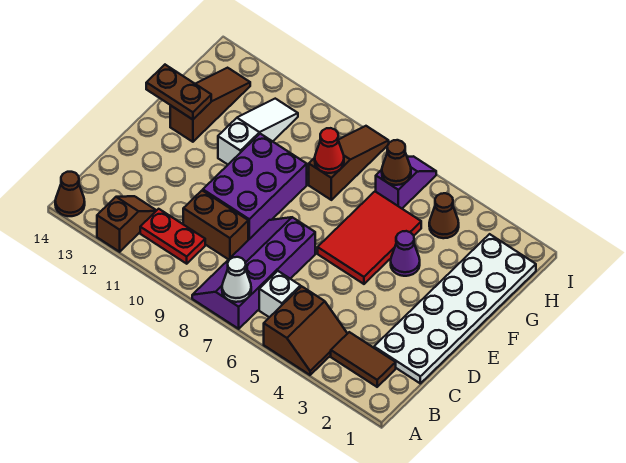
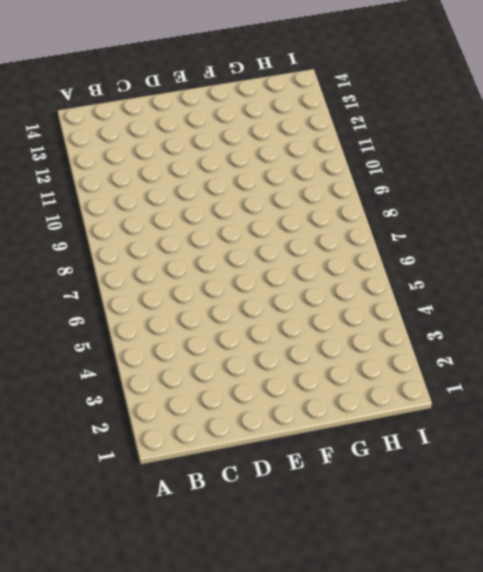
none -> brown slope A4:B5 level 1 top 5
none -> purple slope A7:D8 level 1 top 7
none -> brown slope A12:B12 level 1 top A

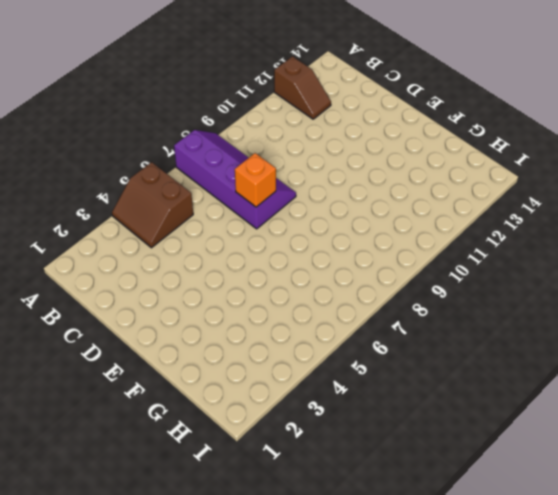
orange brick D7 level 2 -> none
none -> brown cone A14 level 1
none -> brown tile B2:B3 level 1
none -> white brick B6 level 1

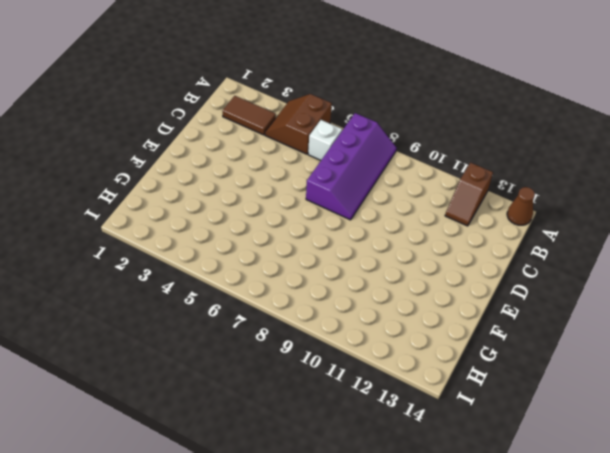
none -> red plate B10:B11 level 1
none -> white plate C1:H2 level 1
none -> brown brick C9:C10 level 1

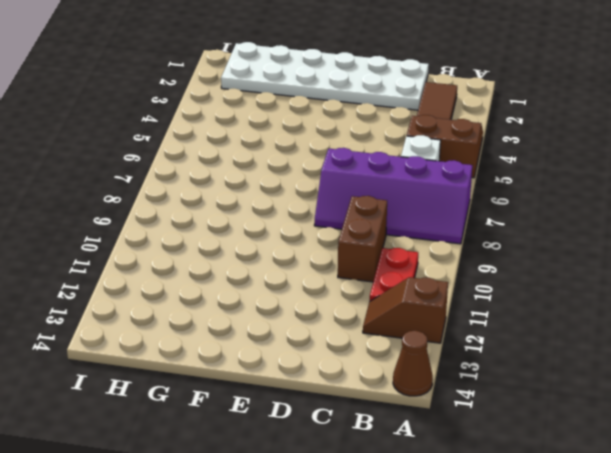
none -> purple brick D9:F10 level 1
none -> red tile E5:G6 level 1
none -> purple cone F4 level 1

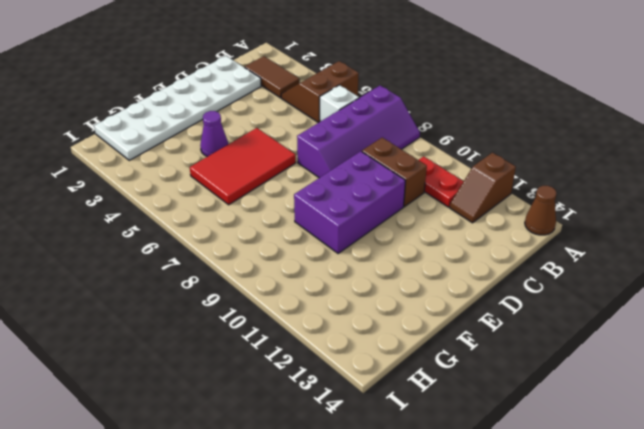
none -> white slope F11:H11 level 1 top F
none -> brown slope F13:H13 level 1 top F
none -> brown slope G8:I8 level 1 top G

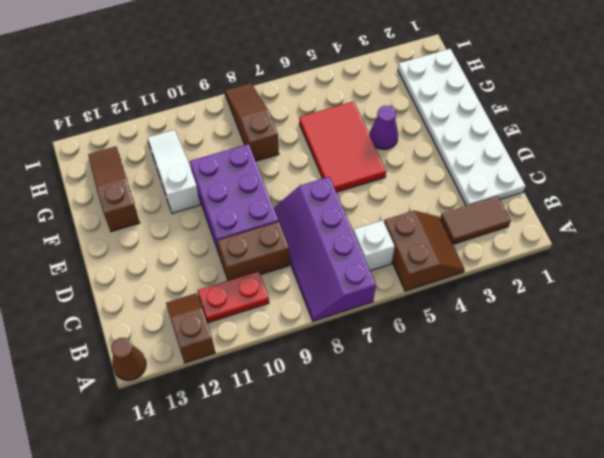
none -> brown cone H4 level 1
none -> purple slope H6:I6 level 1 top H
none -> white cone A7 level 2

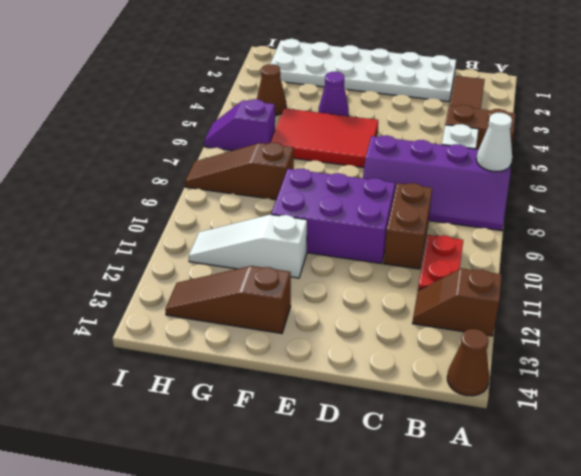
none -> brown plate F13:F14 level 2
none -> red cone G8 level 2
none -> brown cone H6 level 2

